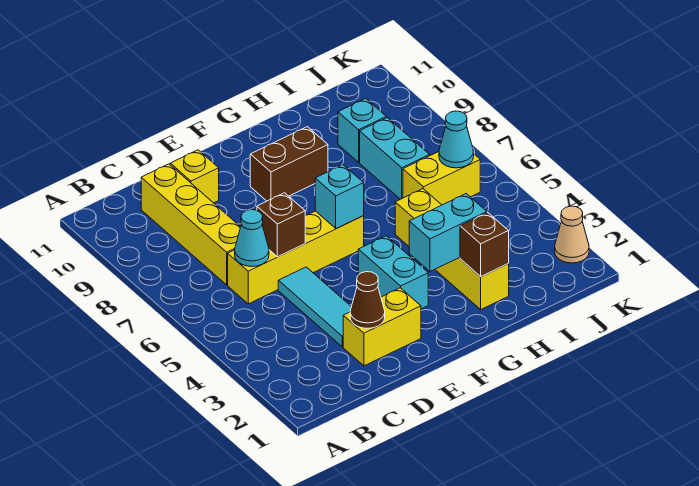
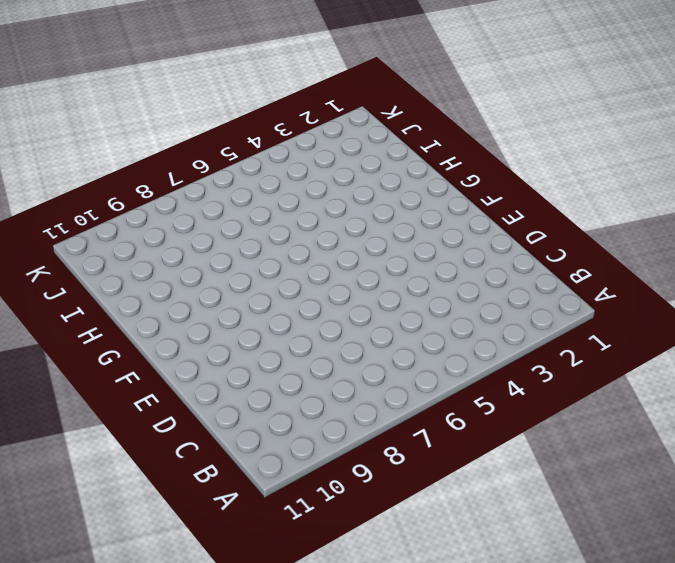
none -> yellow brick C6:F6 level 1
none -> yellow brick C7:C10 level 1
none -> yellow brick D2:E2 level 1

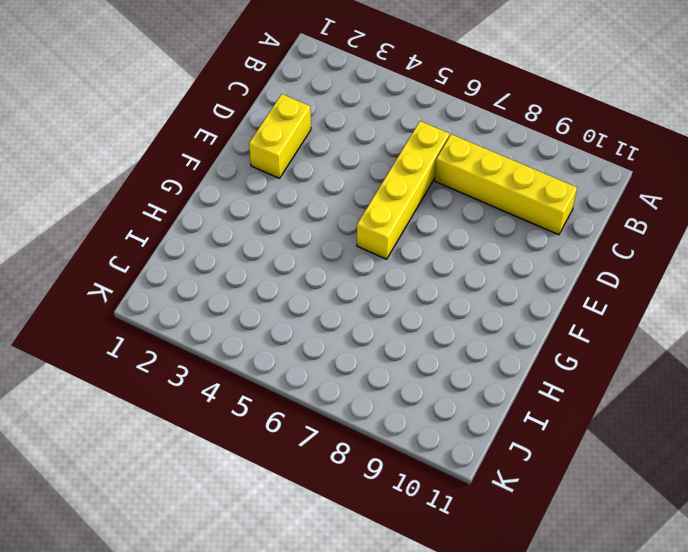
none -> cyan tile D3:D5 level 1
none -> yellow brick D10 level 1
none -> cyan brick F3:F4 level 1

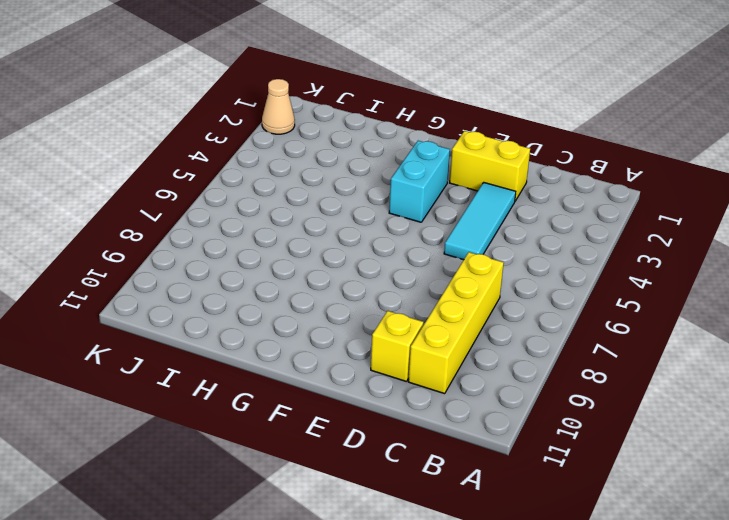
none -> yellow brick C6:F6 level 1
none -> brown brick F9:G9 level 1
none -> yellow brick H2:H5 level 1

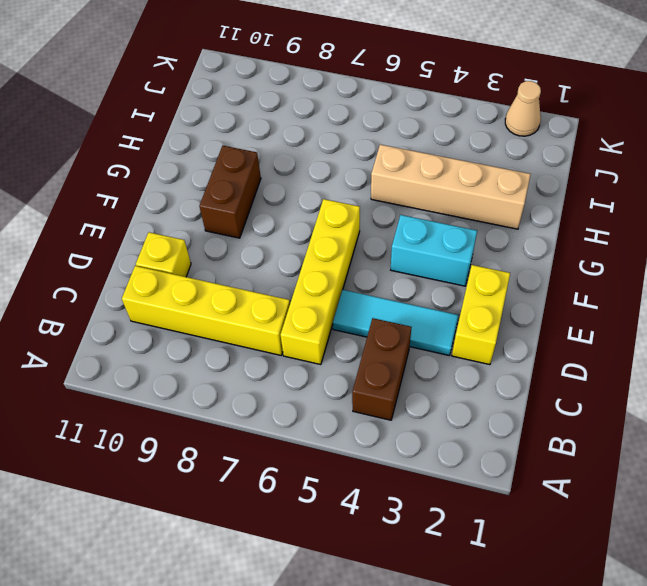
brown brick B4:C4 level 1 -> none
tan brick H2:H5 level 1 -> yellow brick H2:H5 level 1
none -> yellow brick I6:J6 level 1
none -> cyan brick I7:I8 level 1
none -> cyan brick I9 level 1

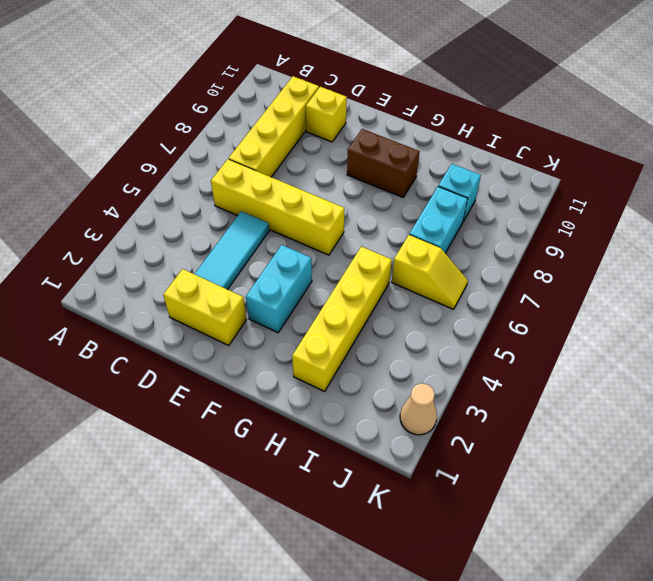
yellow slope I6:J6 level 1 top I -> yellow brick I6:J6 level 1
none -> cyan cone C6 level 2
none -> brown cone D2 level 2
none -> brown brick D6 level 2

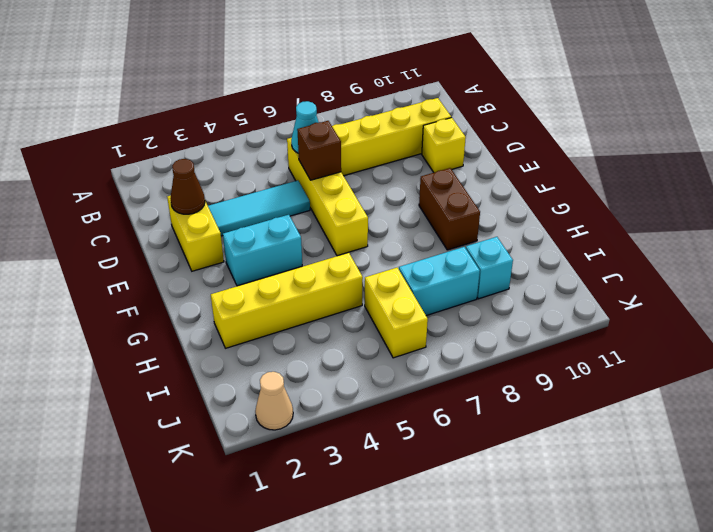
none -> cyan brick F6 level 2
none -> cyan brick G3:H3 level 2
none -> brown brick H2 level 2

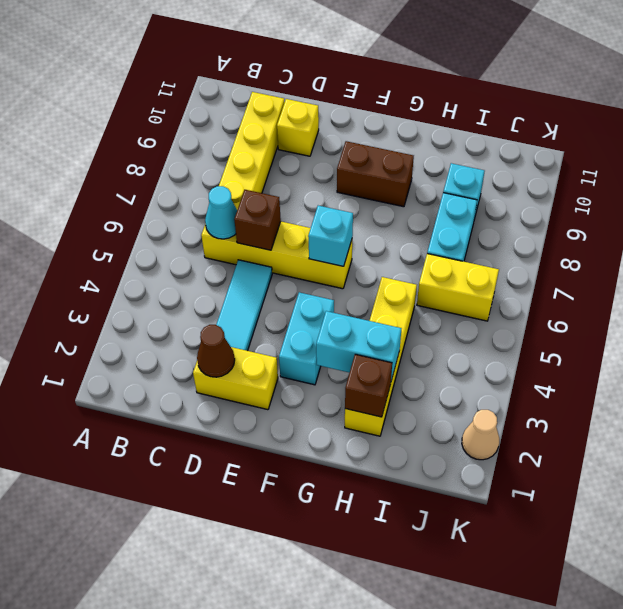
none -> cyan cone J6 level 2

